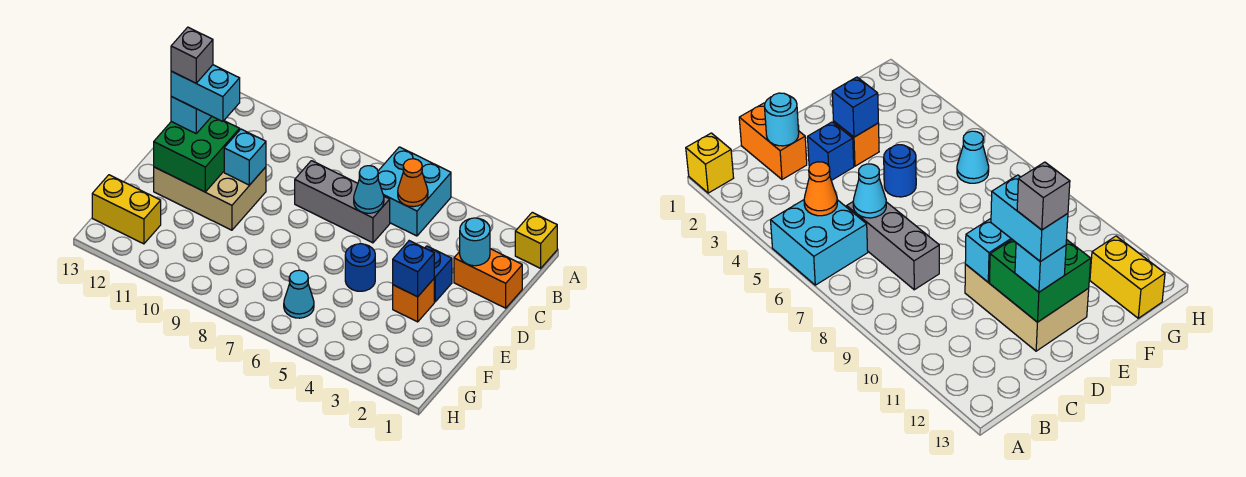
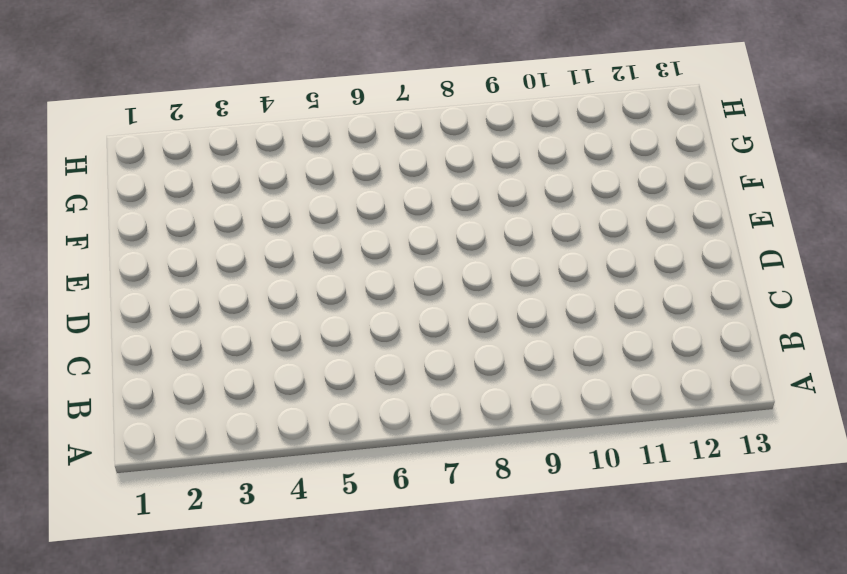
none -> yellow brick A1 level 1
none -> cyan brick A5:B6 level 1
none -> orange brick C1:C2 level 1

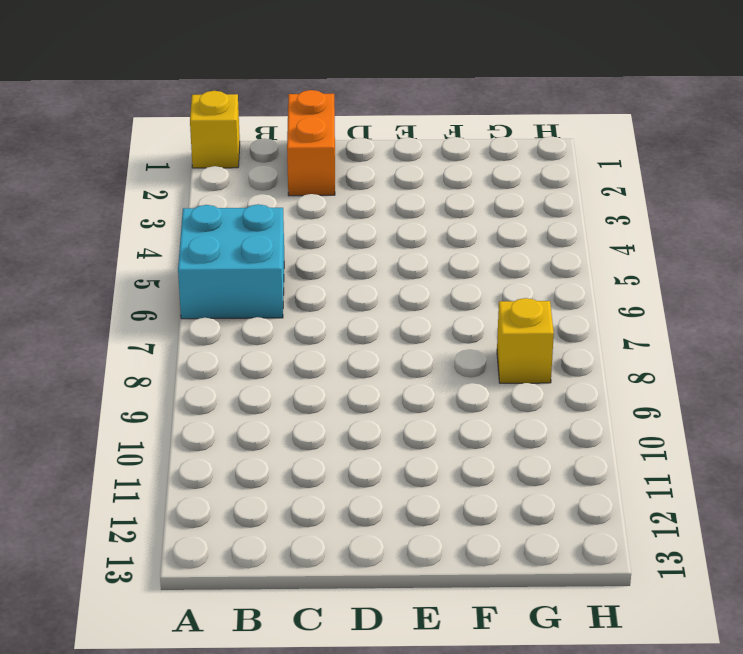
yellow brick G8 level 1 -> none
none -> grey brick C6:C8 level 1
none -> blue brick D3 level 1
none -> tan brick D10:E12 level 1

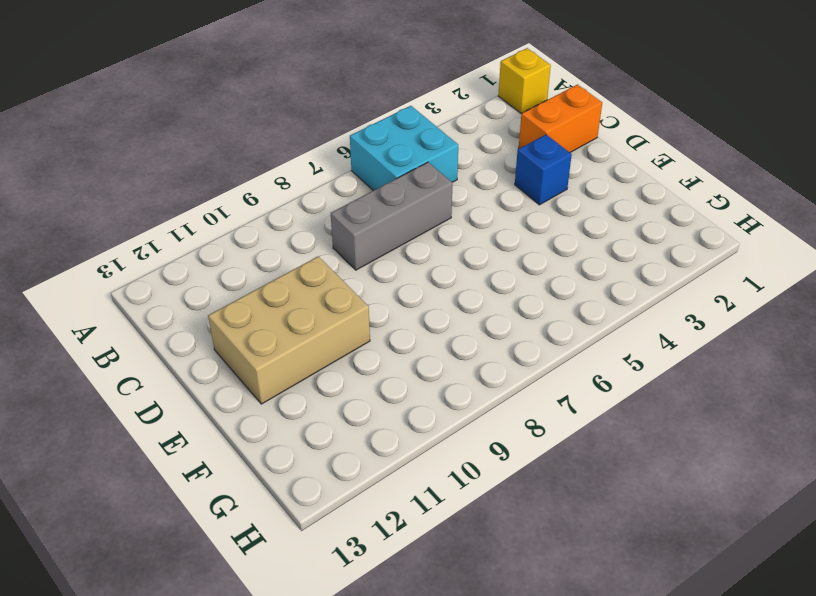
none -> orange brick E3 level 1
none -> blue round brick E5 level 1
none -> cyan cone G6 level 1

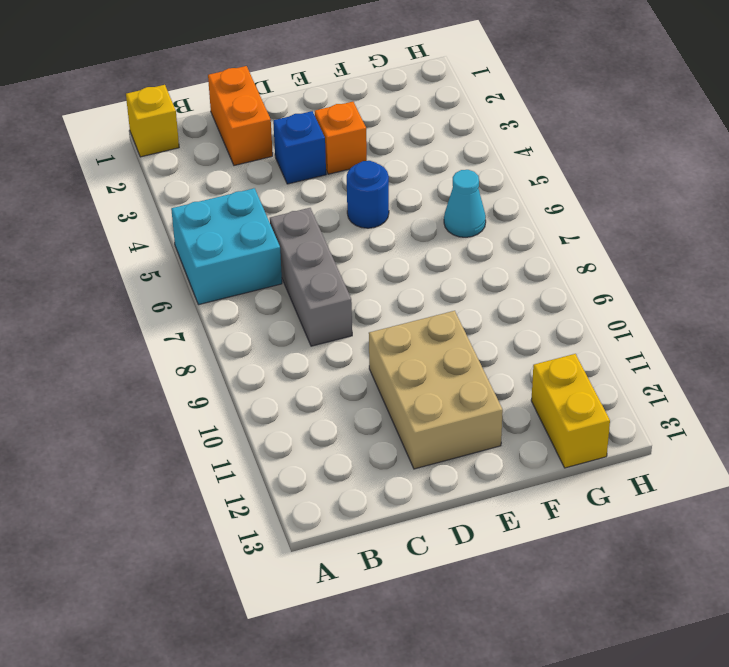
none -> orange cone B5 level 2
none -> cyan round brick C2 level 2
none -> cyan cone C6 level 2

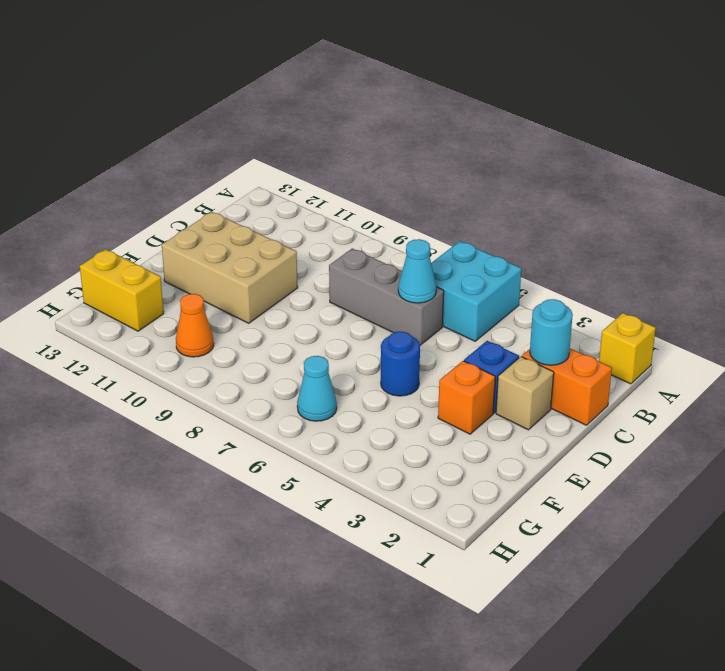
tan brick D2 level 1 -> none
orange cone G10 level 1 -> orange cone B5 level 2
none -> cyan brick D10 level 2
none -> green brick D11:E12 level 2
none -> blue brick E3 level 2

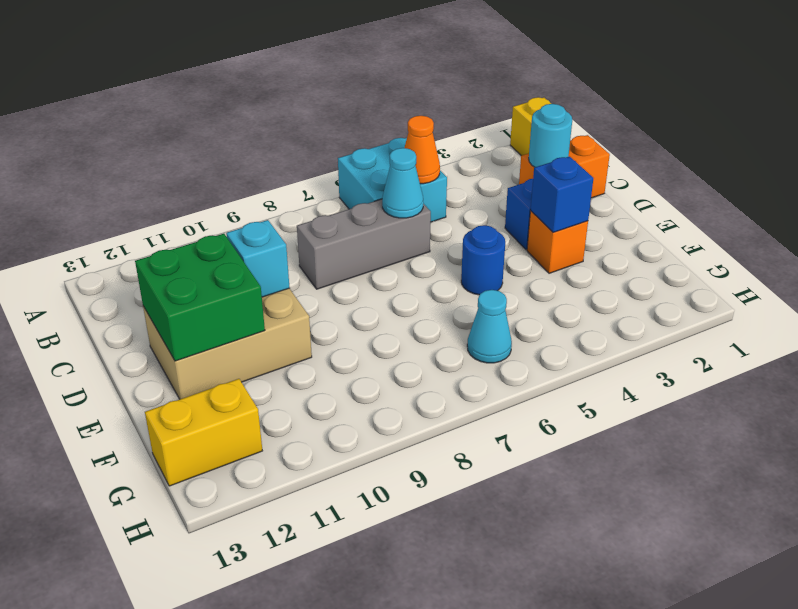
none -> cyan brick D12 level 3
none -> cyan brick D11:D12 level 4
none -> grey brick D12 level 5

